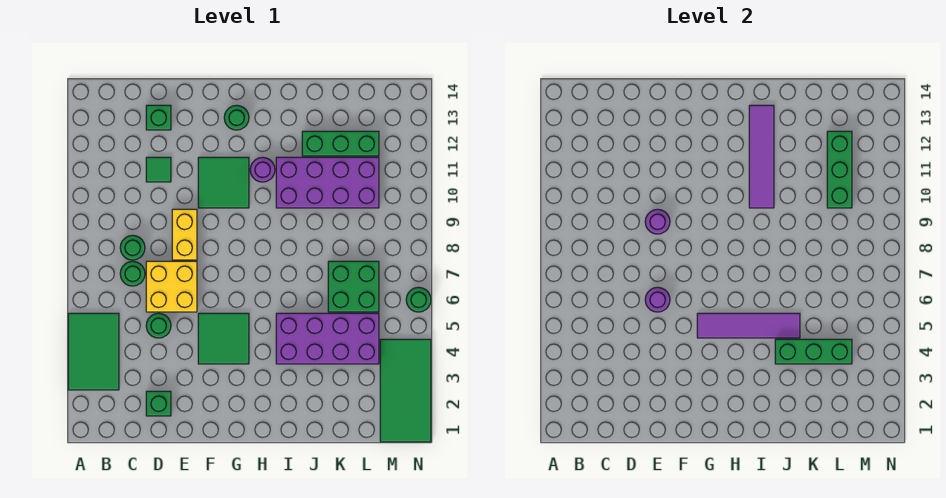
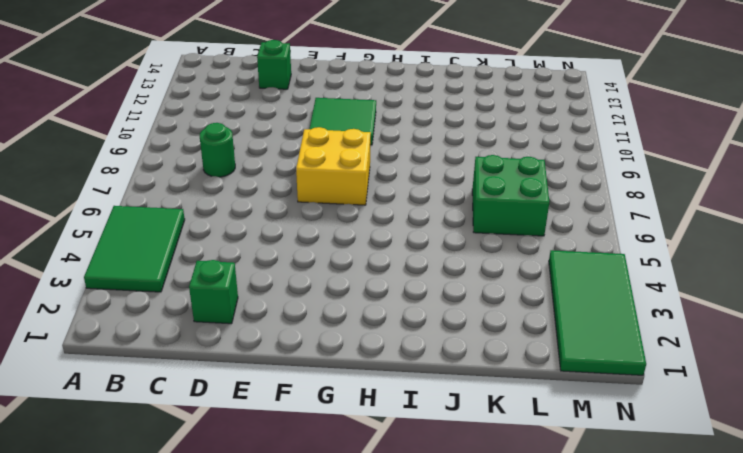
yellow brick F7:G8 level 1 -> yellow brick D6:E7 level 1
none -> green round brick C7 level 1
none -> green round brick D5 level 1
none -> green tile D11 level 1

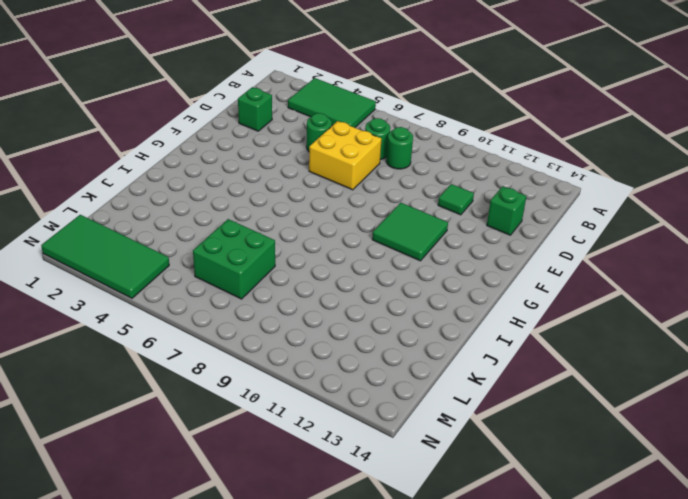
none -> yellow brick E8:E9 level 1
none -> green tile F4:G5 level 1
none -> green round brick G13 level 1

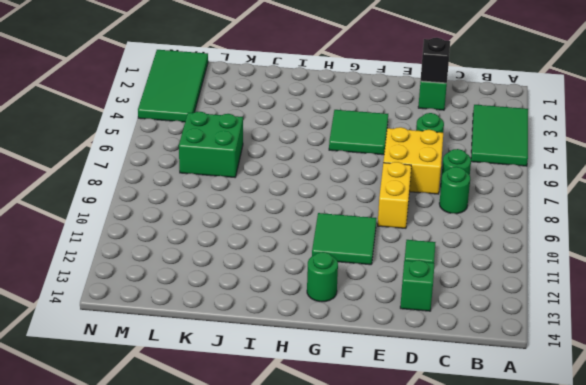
black brick D2 level 2 -> none
none -> purple round brick H11 level 1
none -> purple brick I4:L5 level 1
none -> purple brick I10:L11 level 1

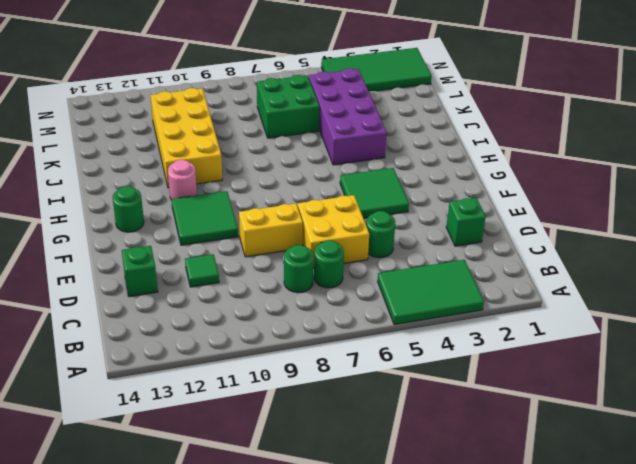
pink round brick H11 level 1 -> purple round brick H11 level 1
yellow brick I10:L11 level 1 -> purple brick I10:L11 level 1
none -> green brick J12:L12 level 1
none -> green round brick N6 level 1
none -> purple round brick E6 level 2

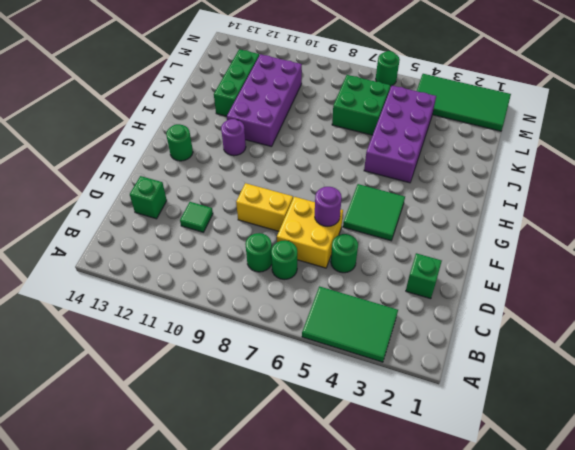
none -> green tile F10:G11 level 1
none -> purple round brick E9 level 2
none -> purple tile G5:J5 level 2

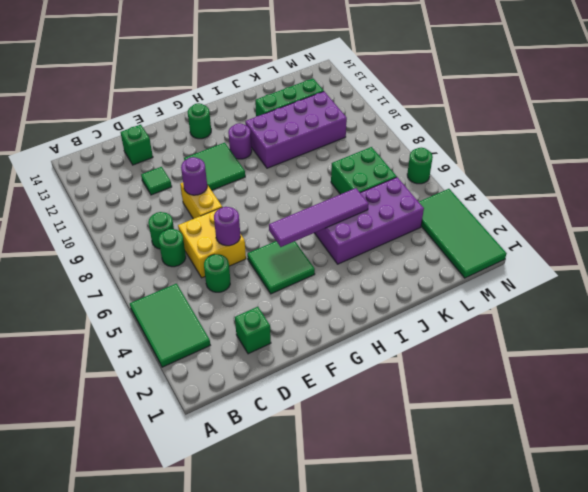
none -> purple tile I10:I13 level 2
none -> green brick J4:L4 level 2
none -> green brick L10:L12 level 2

